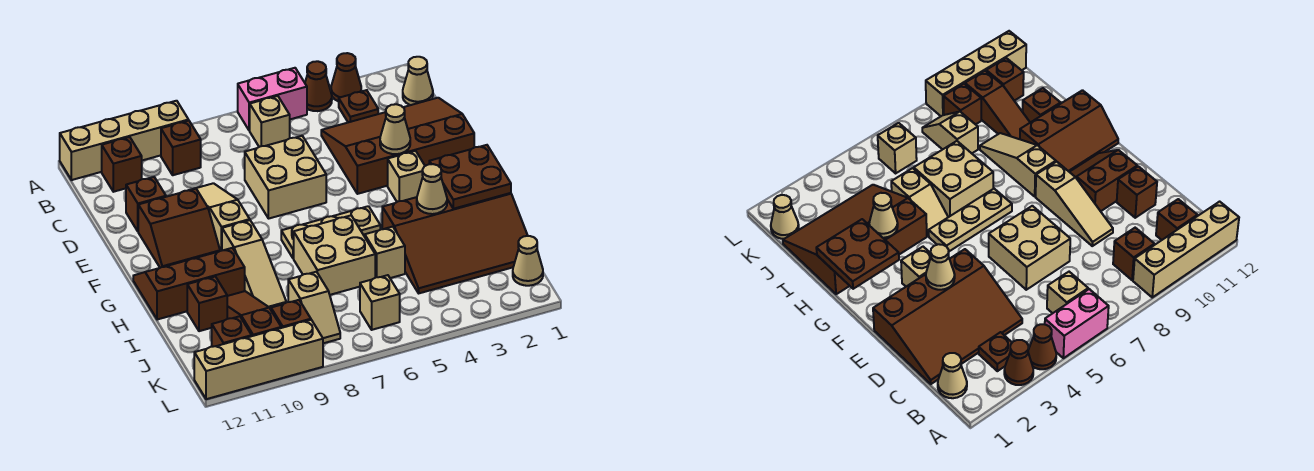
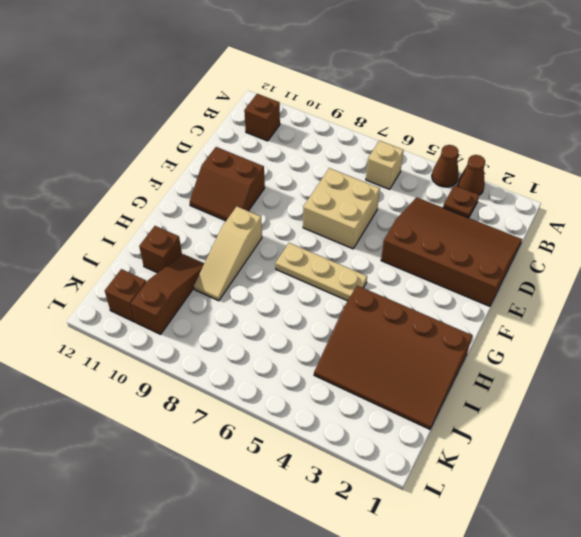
none -> pink brick A5:A6 level 1
none -> tan brick A9:A12 level 1
none -> tan cone B1 level 1
none -> brown brick B9 level 1

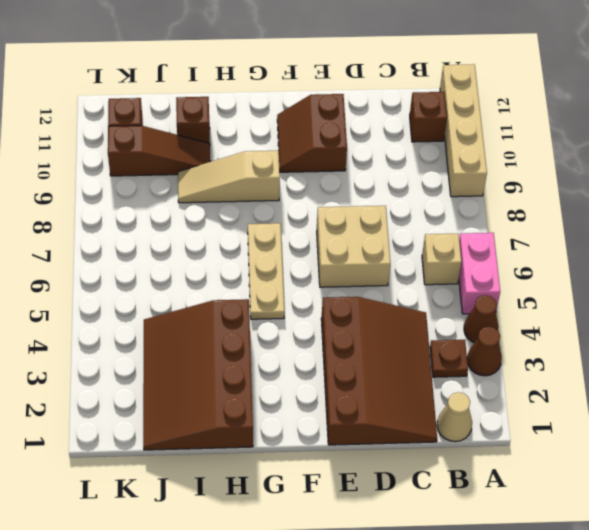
none -> brown brick B9 level 1
none -> tan slope D9:F9 level 1 top F
none -> brown brick D11 level 1
none -> tan brick F3 level 1

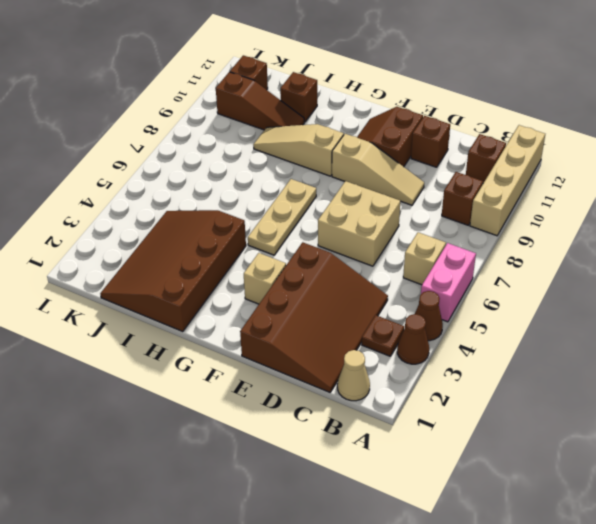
none -> brown slope G10:H12 level 1 top H
none -> tan slope H5:I5 level 1 top I
none -> tan brick H6:I7 level 1
none -> tan slope J8:K8 level 1 top J

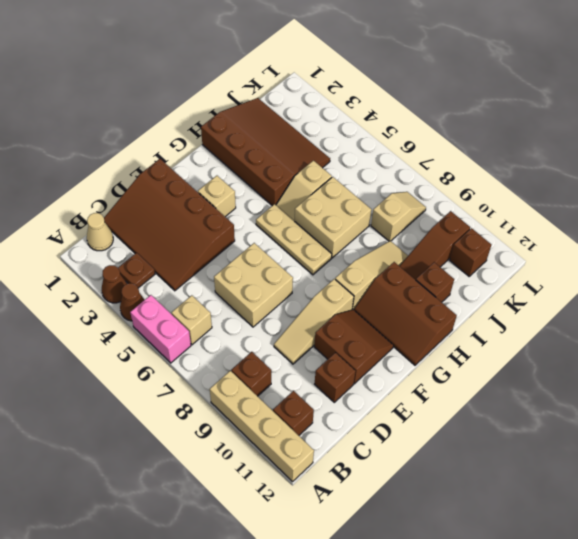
none -> tan cone K1 level 1
none -> tan brick K6 level 1
none -> brown brick K9 level 1
none -> tan brick L9:L12 level 1

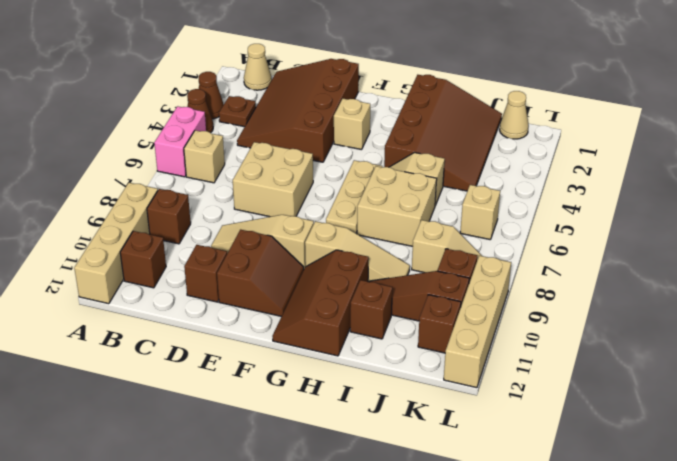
none -> tan cone E3 level 2
none -> brown plate G1:H2 level 2
none -> tan cone H3 level 2

